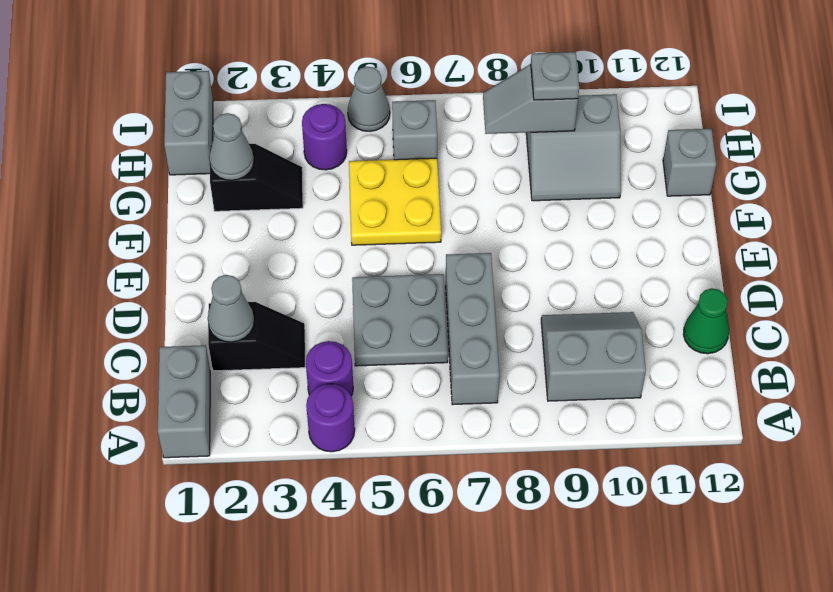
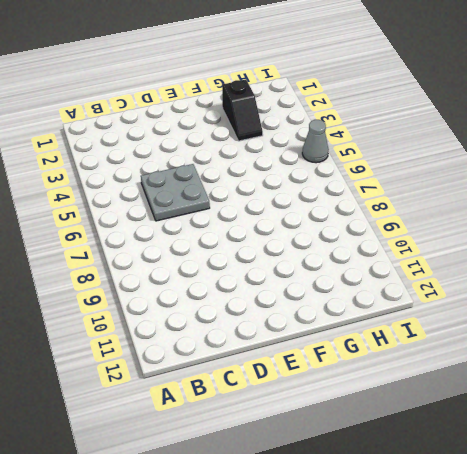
none -> grey brick A1:B1 level 1
none -> purple round brick A4 level 1
none -> purple round brick B4 level 1

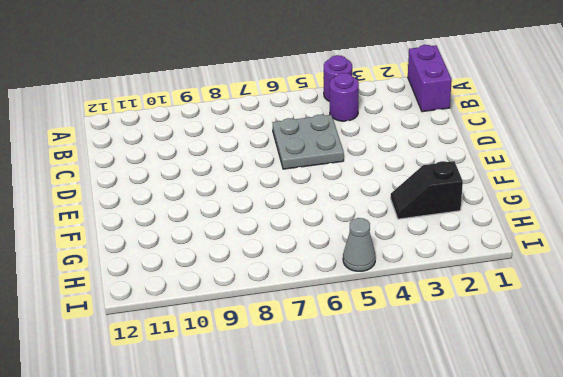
purple brick A1:B1 level 1 -> grey brick A1:B1 level 1
none -> grey brick B7:D7 level 1
none -> grey slope B9:C10 level 1 top B
none -> black slope C2:C3 level 1 top 2

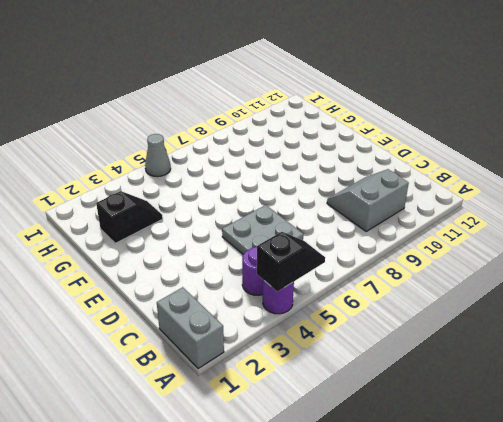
black slope A4:A5 level 2 top 4 -> black slope C2:C3 level 1 top 2
none -> grey brick B7:D7 level 1
none -> green cone C12 level 1
none -> yellow plate F5:G6 level 1

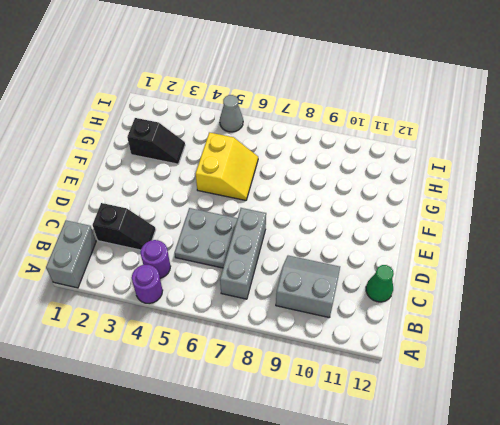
yellow slope F5:G6 level 1 top 5 -> yellow plate F5:G6 level 1
none -> grey slope G9:H10 level 1 top H
none -> grey brick G12 level 1
none -> grey brick H1:I1 level 1

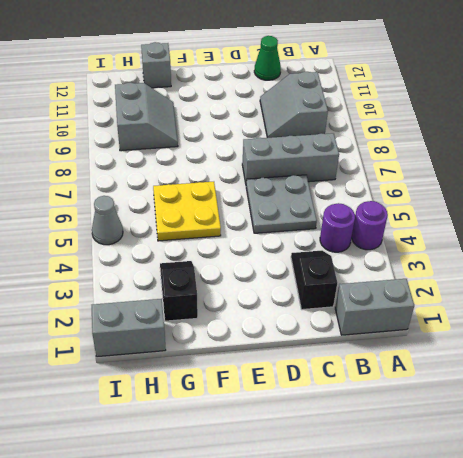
none -> purple round brick H4 level 1
none -> grey brick H6 level 1
none -> grey cone C2 level 2

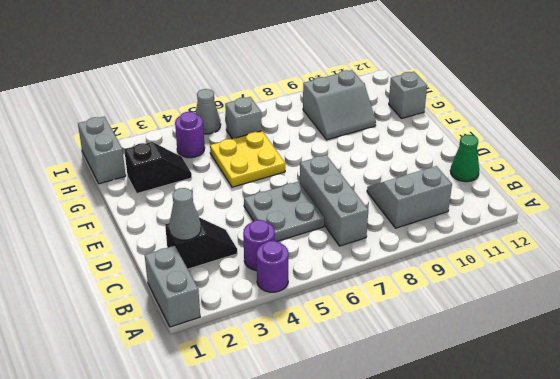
none -> grey cone G2 level 2
none -> grey slope H8:H9 level 2 top 9
none -> grey plate H9 level 3

